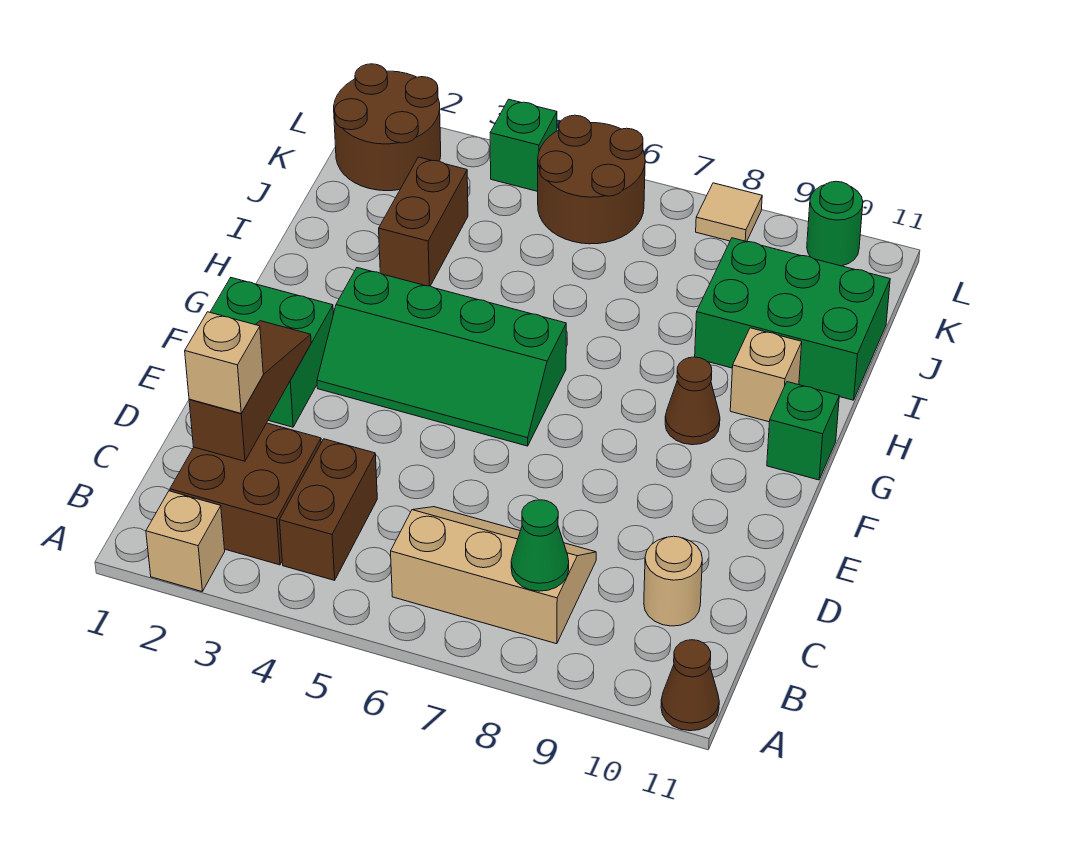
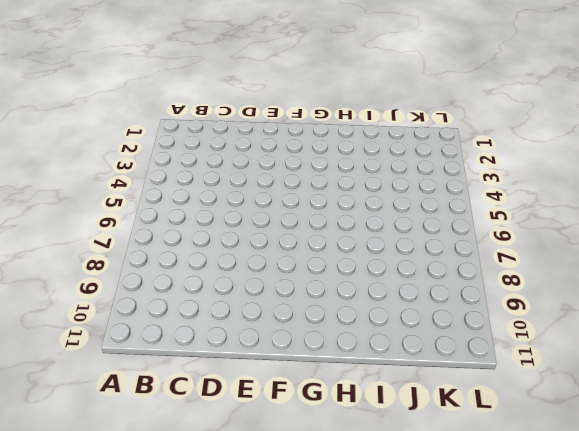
none -> tan brick A2 level 1
none -> brown cone A11 level 1
none -> brown brick B2:C3 level 1

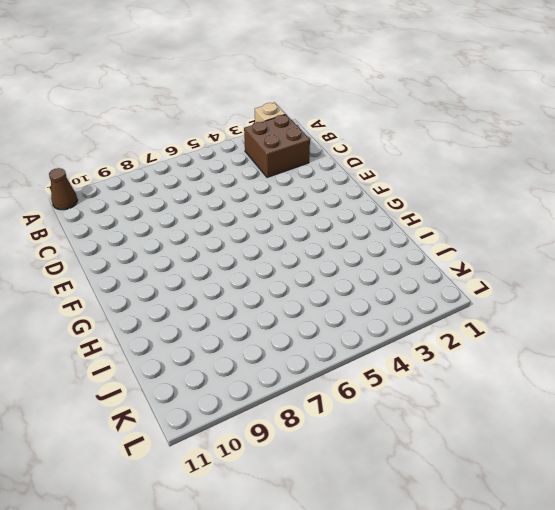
none -> brown brick B4:C4 level 1
none -> tan slope B6:C8 level 1 top B
none -> tan round brick C10 level 1

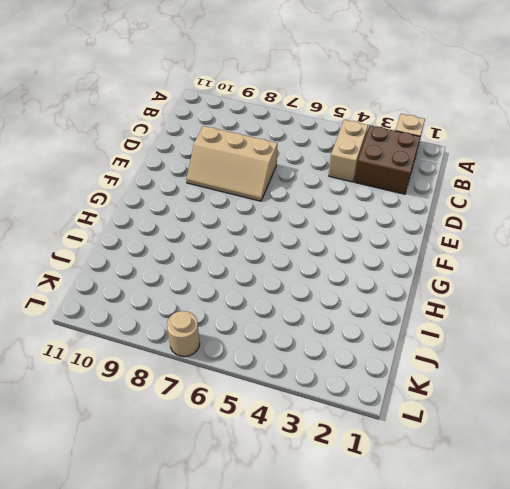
tan brick B4:C4 level 1 -> brown brick B4:C4 level 1
tan slope D7:E9 level 1 top D -> tan slope B6:C8 level 1 top B
tan round brick L7 level 1 -> tan round brick C10 level 1
none -> brown cone A11 level 1
none -> green brick E1:F2 level 1
none -> green slope F3:G6 level 1 top G

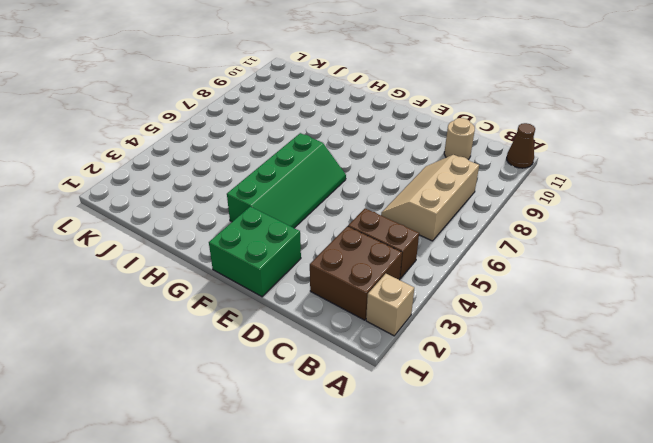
none -> brown cone G9 level 1
none -> green brick G11 level 1
none -> tan brick H10 level 1

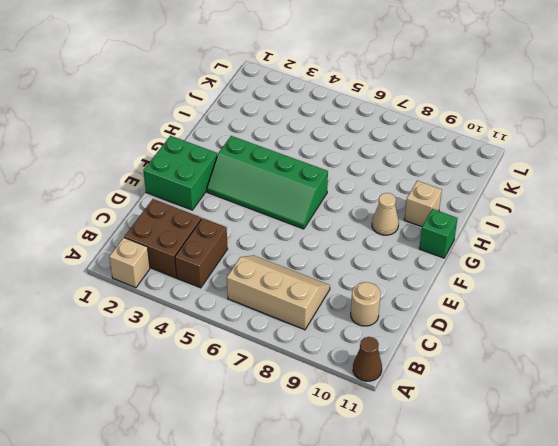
tan cone G9 level 1 -> brown cone G9 level 1
none -> brown brick I3:J3 level 1
none -> green brick I9:J11 level 1
none -> brown round brick K1:L2 level 1

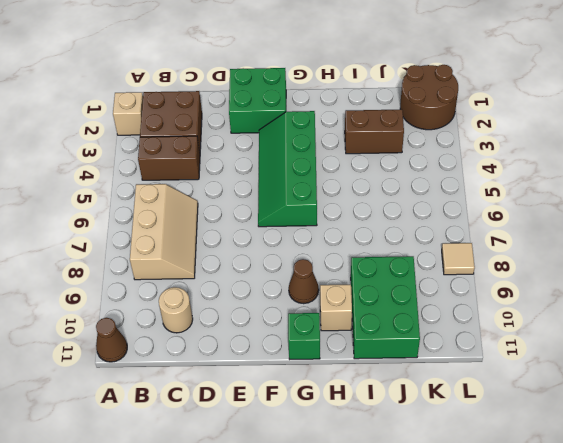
none -> brown round brick K5:L6 level 1
none -> green brick L4 level 1
none -> green round brick L10 level 1

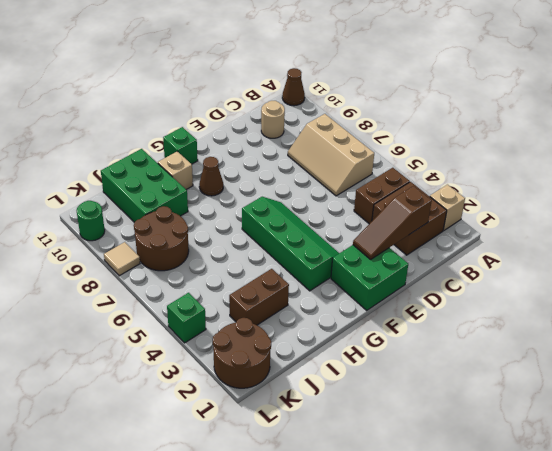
brown round brick J7:K8 level 1 -> brown round brick K5:L6 level 1
none -> green cone B8 level 2
none -> tan brick C2 level 3

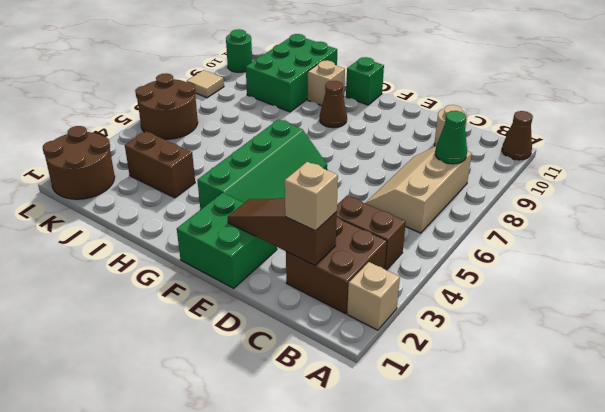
none -> green brick L4 level 1

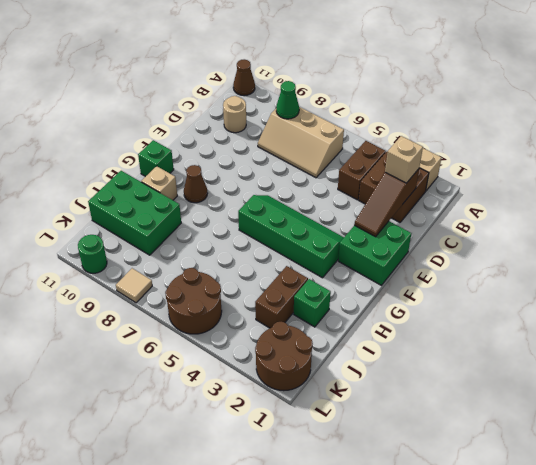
green brick I2 level 1 -> green brick L4 level 1

